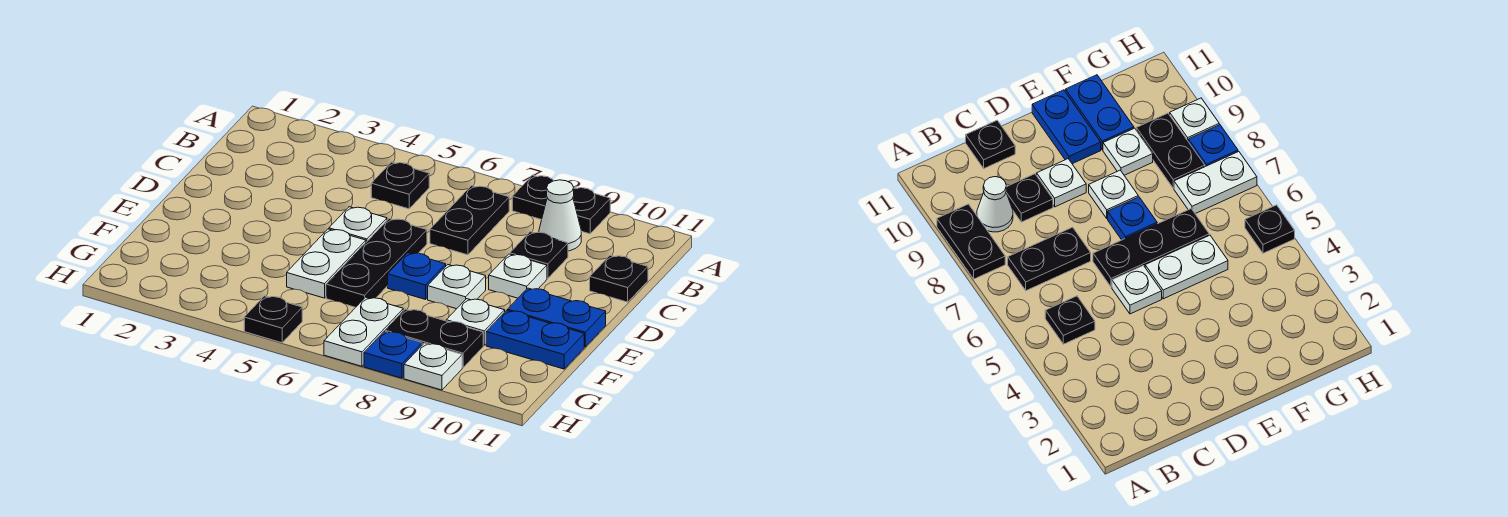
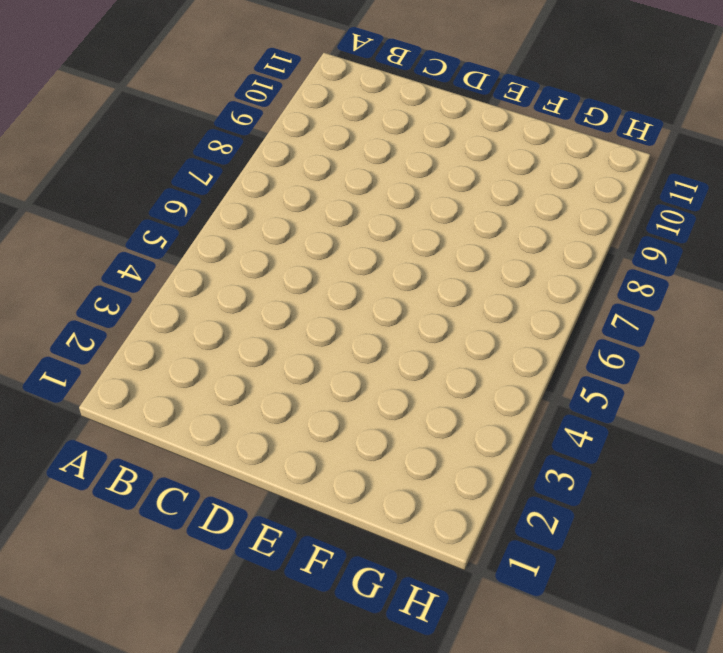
none -> black plate A8:A9 level 1
none -> black plate B5 level 1
none -> black plate B7:C7 level 1

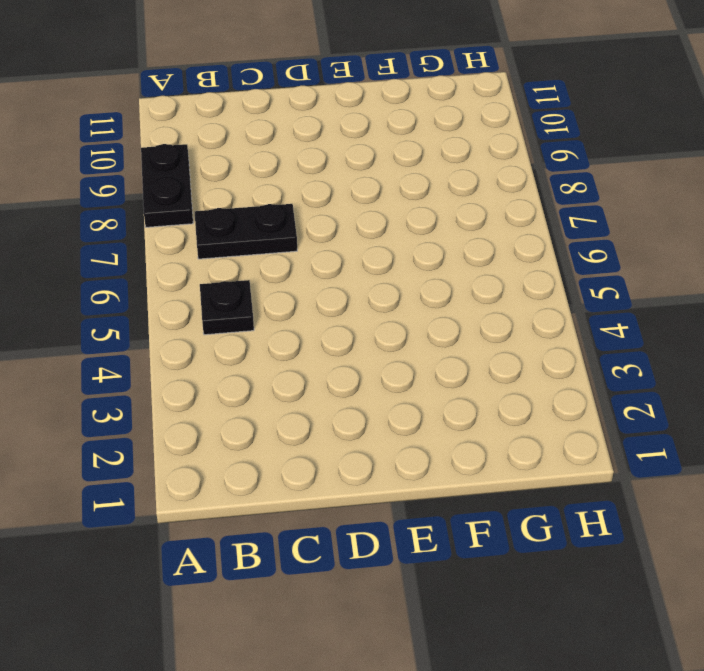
none -> white cone B9 level 1
none -> black plate C9 level 1
none -> black plate C11 level 1

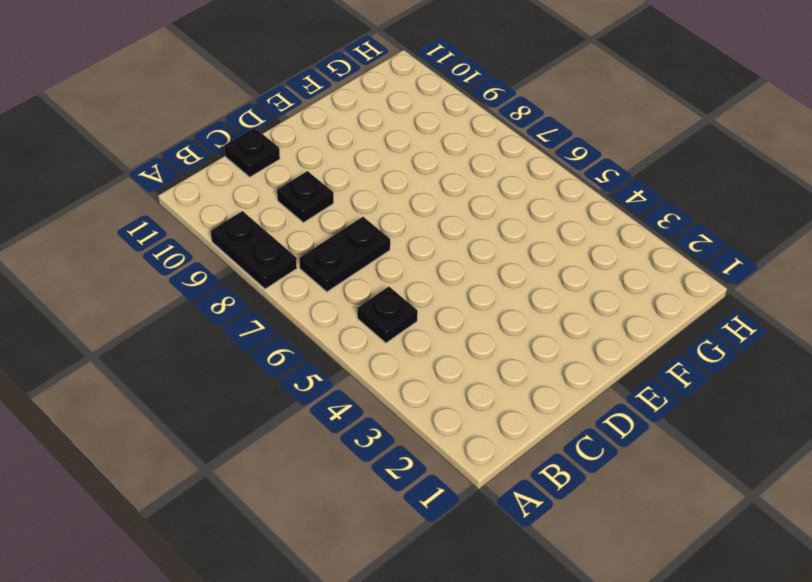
none -> white cone B9 level 1
none -> white plate D5 level 1
none -> black plate D6:F6 level 1

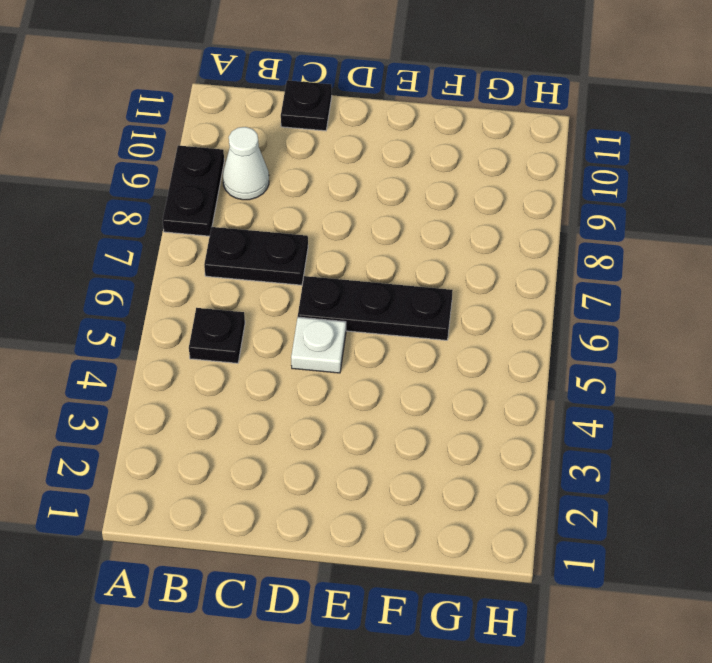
none -> black plate C9 level 1
none -> white plate D9 level 1
none -> white plate E5:F5 level 1

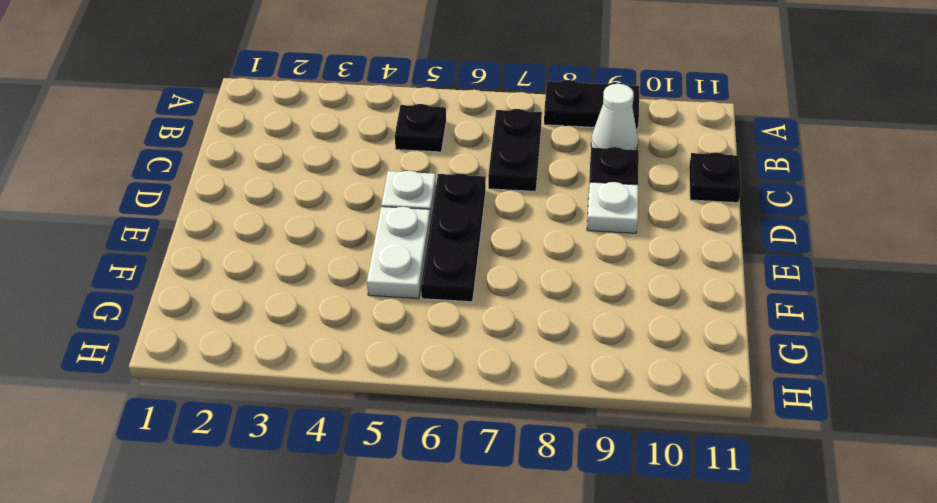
none -> blue plate E7 level 1
none -> white plate E8 level 1
none -> blue plate E10:E11 level 1

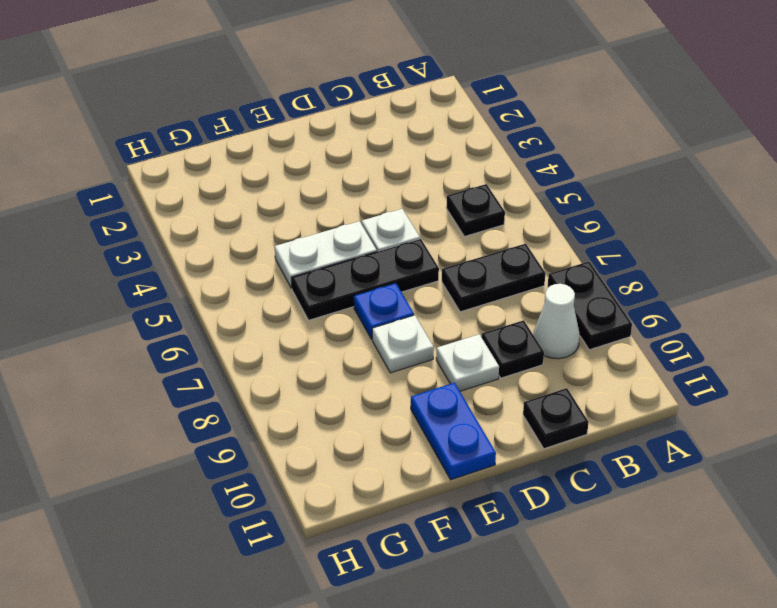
none -> white plate F9 level 1
none -> blue plate F10:F11 level 1
none -> white plate G7:H7 level 1

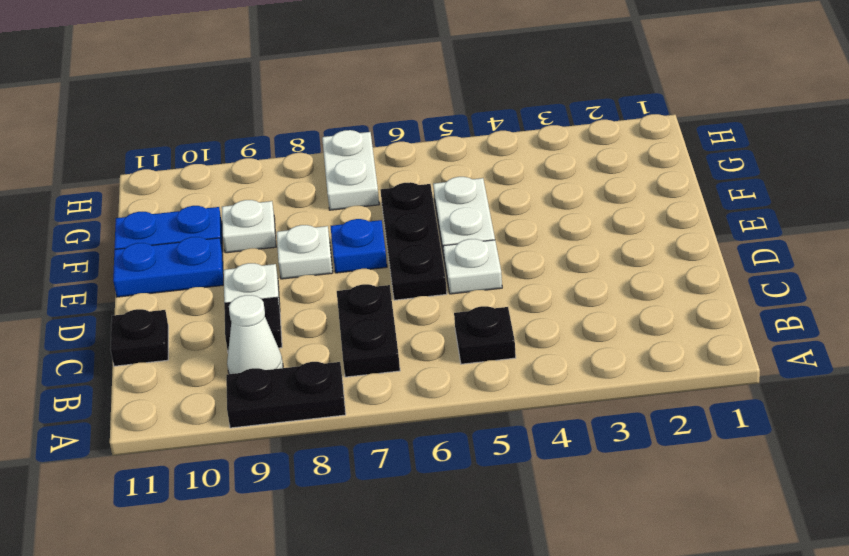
none -> black plate G8:G9 level 1
none -> black plate H5 level 1
none -> blue plate H8 level 1

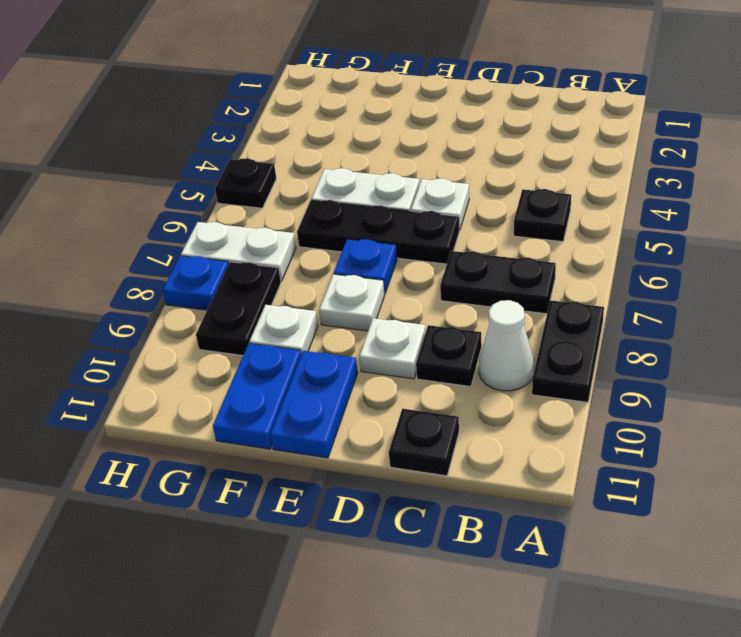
none -> white plate H9 level 1

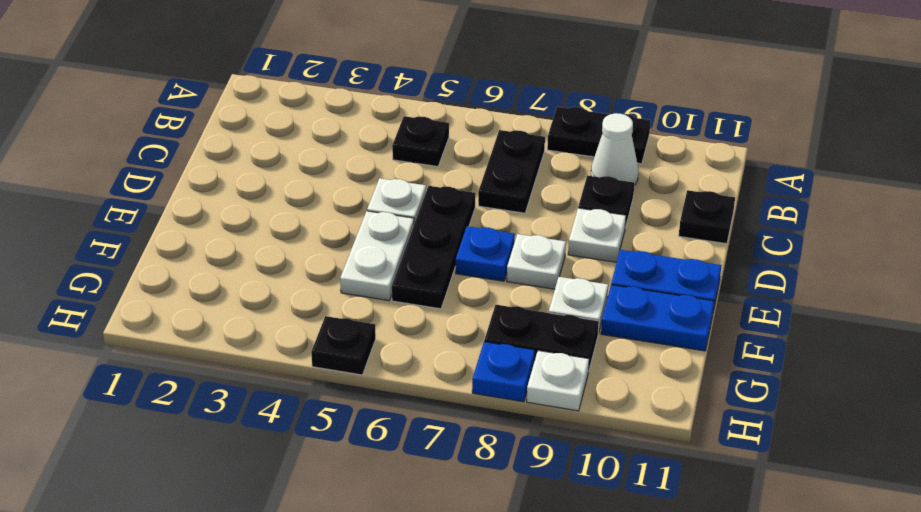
none -> white plate G7:H7 level 1

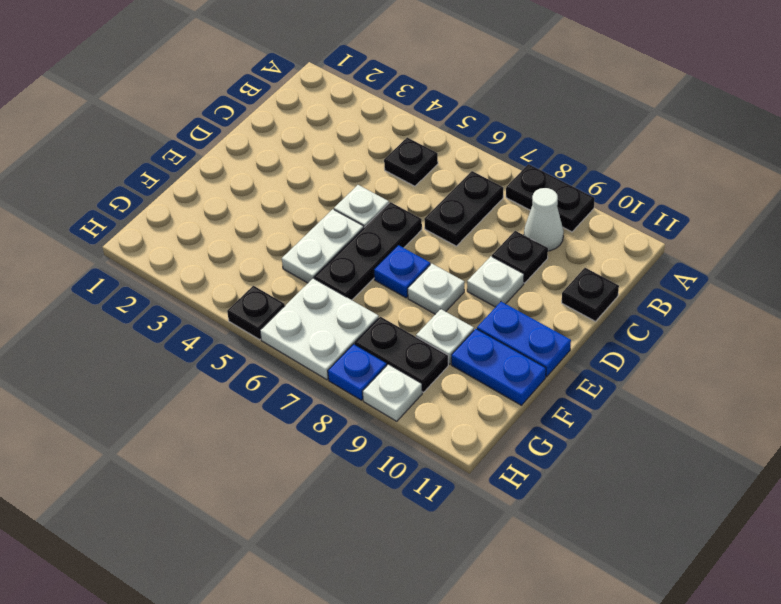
white plate G6:H7 level 1 -> white plate G7:H7 level 1

